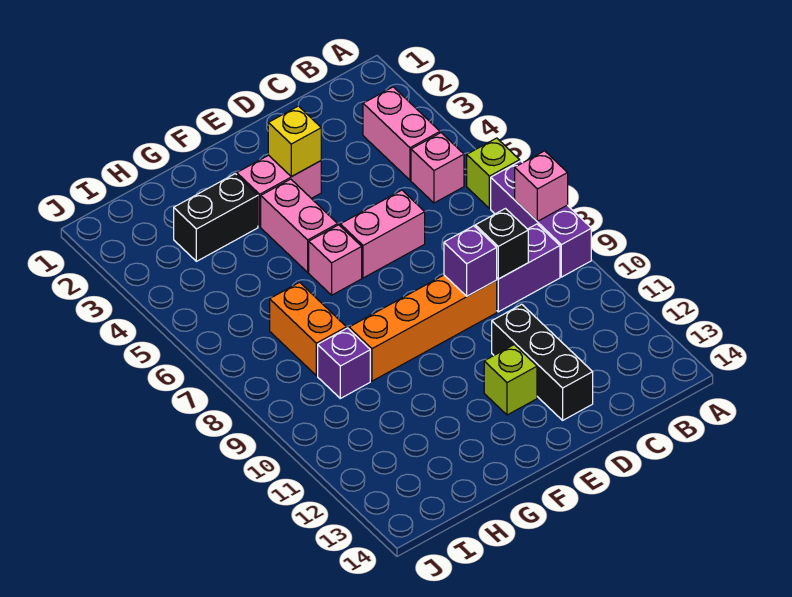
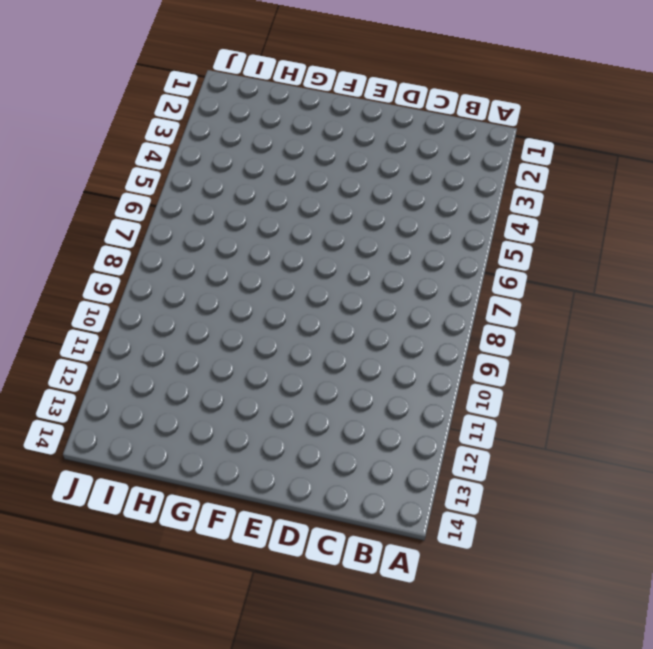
none -> lime brick A6 level 1
none -> purple brick A7:A9 level 1
none -> pink brick B3:B4 level 1

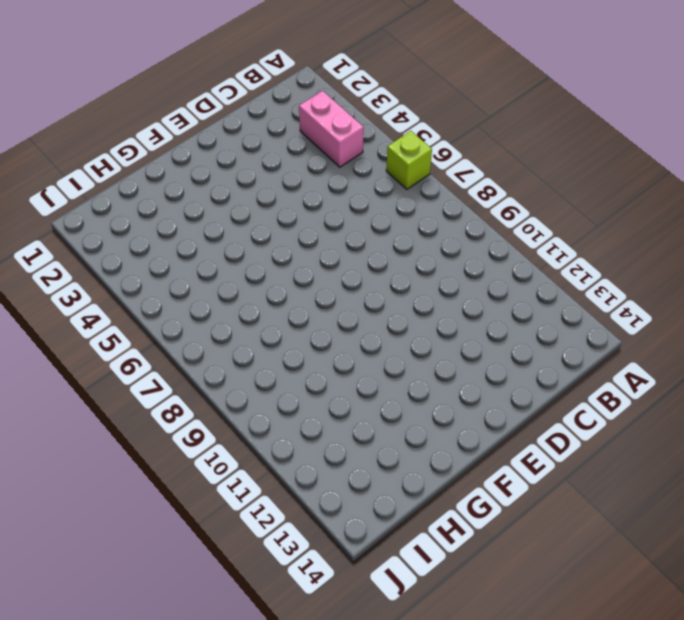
none -> purple brick A7:A9 level 1
none -> pink brick B5 level 1
none -> purple brick B9:C9 level 1

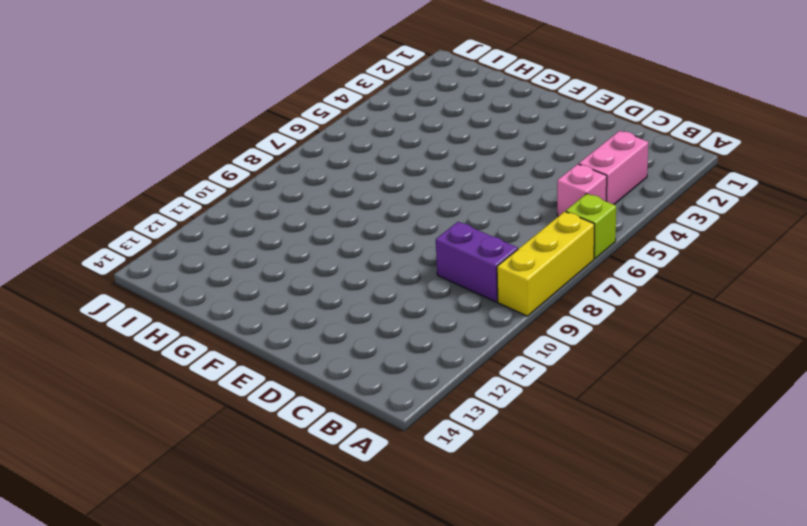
yellow brick A7:A9 level 1 -> purple brick A7:A9 level 1
none -> pink brick D6:E6 level 1
none -> orange brick D9:G9 level 1
none -> black brick D11:D13 level 1

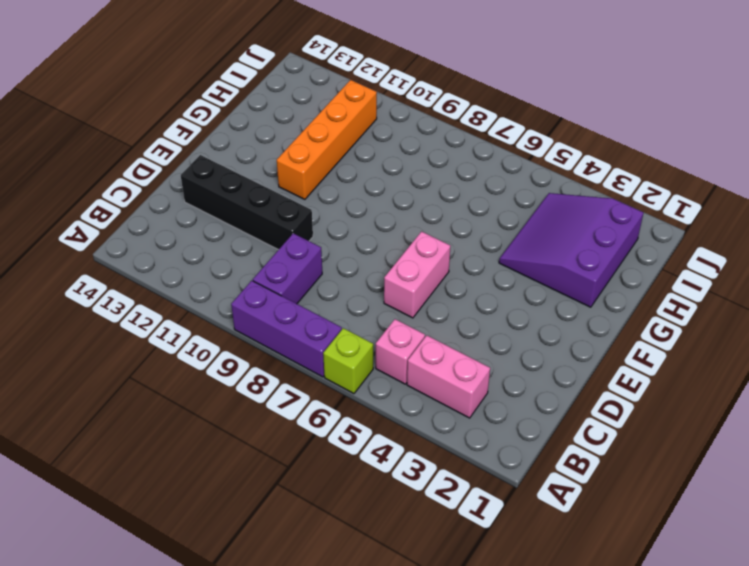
black brick D10:D13 level 1 -> black brick D11:D13 level 1
orange brick F11:I11 level 1 -> orange brick D9:G9 level 1
purple slope G2:I4 level 1 top 2 -> black brick G3:H3 level 1
none -> pink brick E3:F3 level 1
none -> lime brick E12 level 1
none -> pink brick F4:F5 level 1

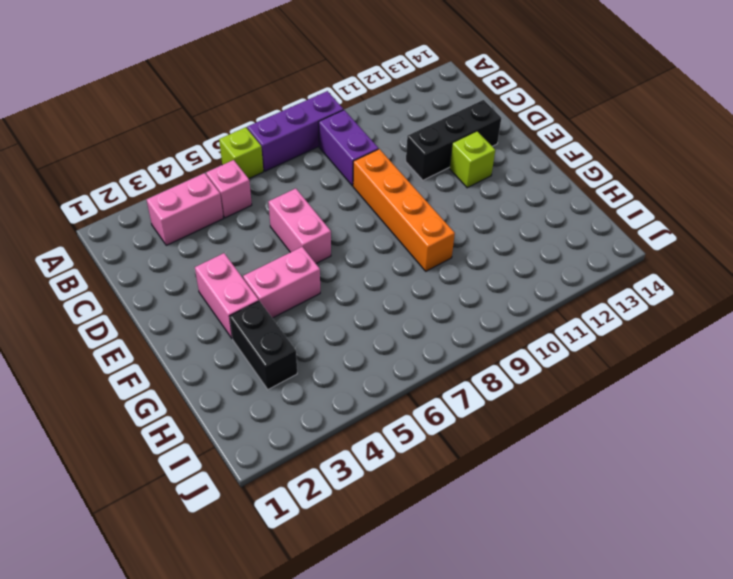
none -> pink brick F6 level 1
none -> orange brick H7:H8 level 1
none -> purple brick H9 level 1

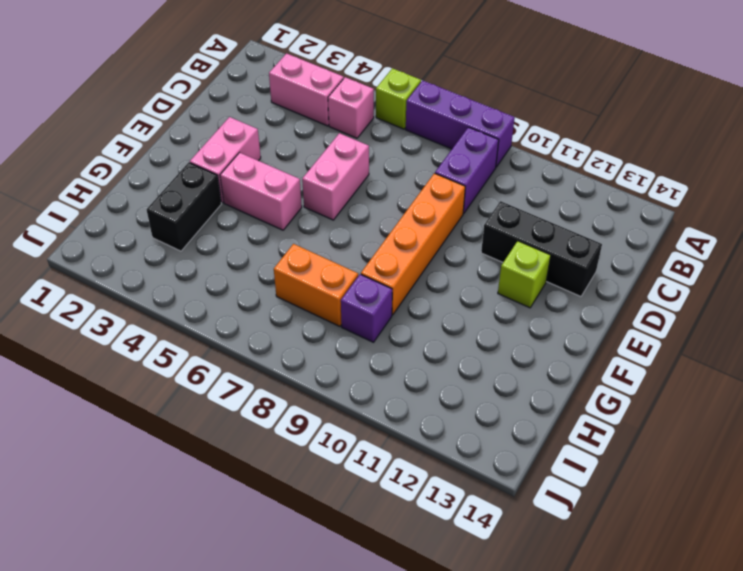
none -> pink brick F6 level 1
none -> pink brick A8 level 2
none -> black brick C9 level 2

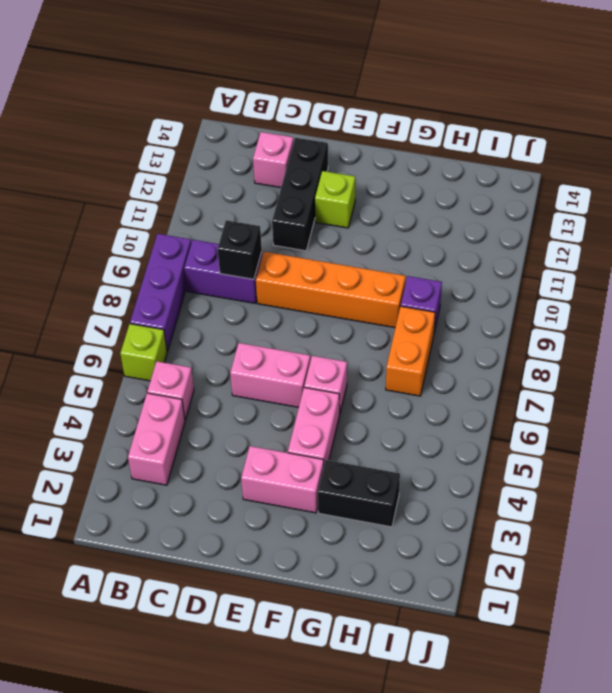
pink brick C13 level 1 -> pink brick A8 level 2
none -> purple brick D9 level 2
none -> yellow brick E3 level 2

